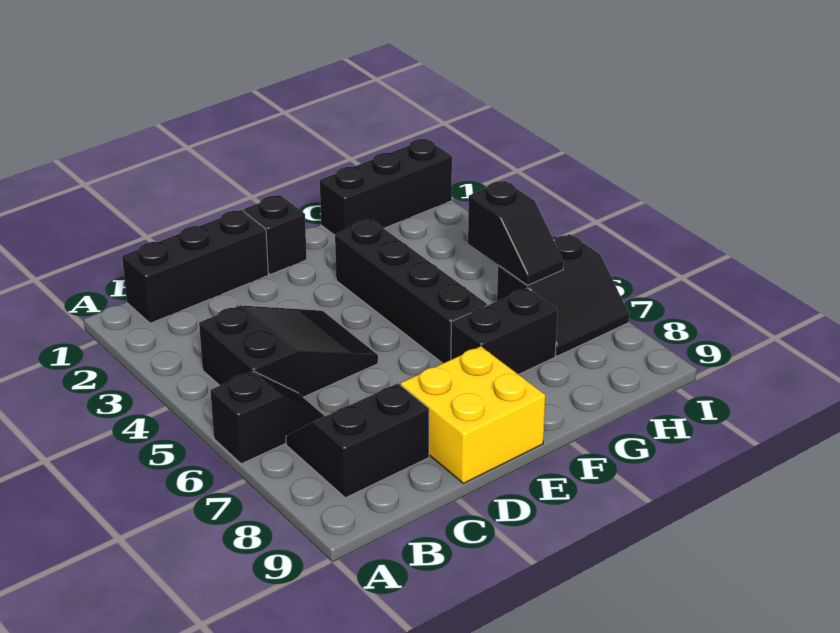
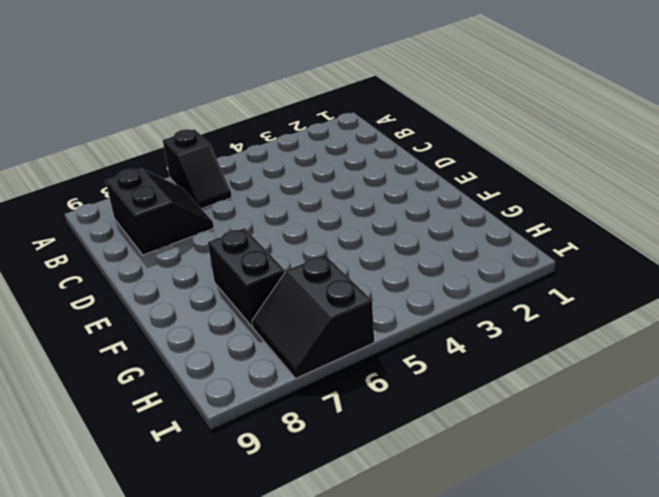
none -> black brick B1:D1 level 1
none -> black slope B4:D5 level 1 top B

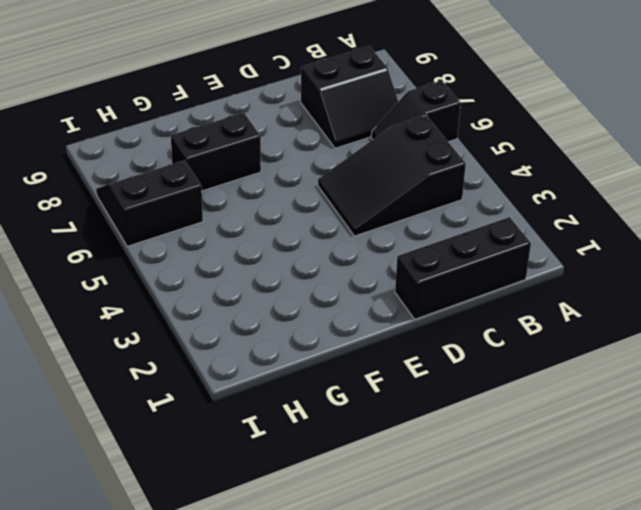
none -> yellow brick D8:E9 level 1
none -> black brick E1 level 1

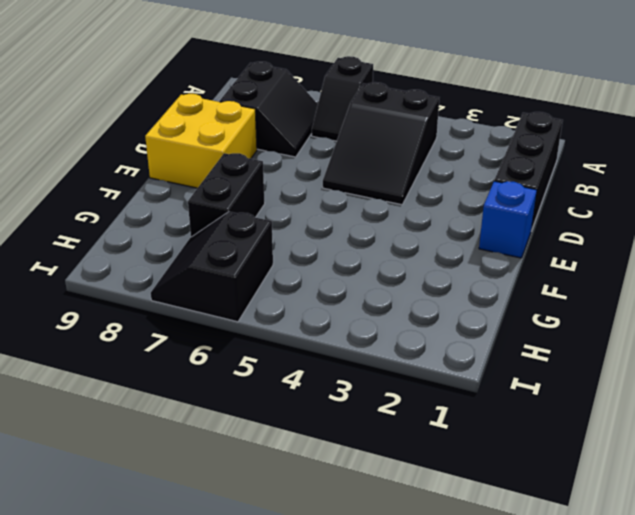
blue brick E1 level 1 -> black brick E1 level 1
none -> black brick F3:F6 level 1
none -> black brick G1:I1 level 1

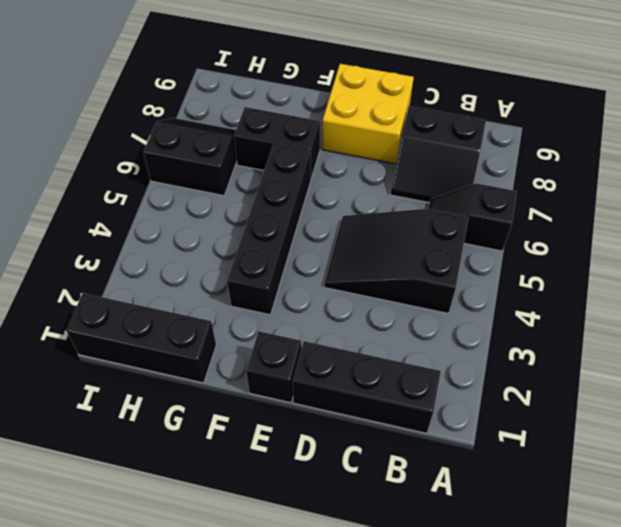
none -> black slope H5:H6 level 2 top 5

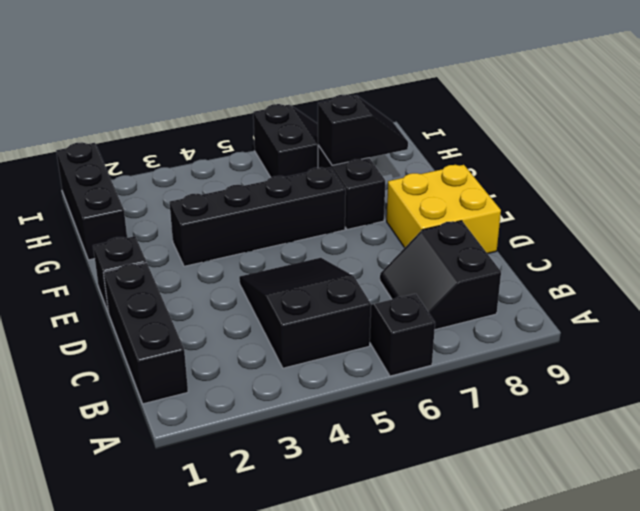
black slope G7:G8 level 2 top 7 -> black slope H5:H6 level 2 top 5

